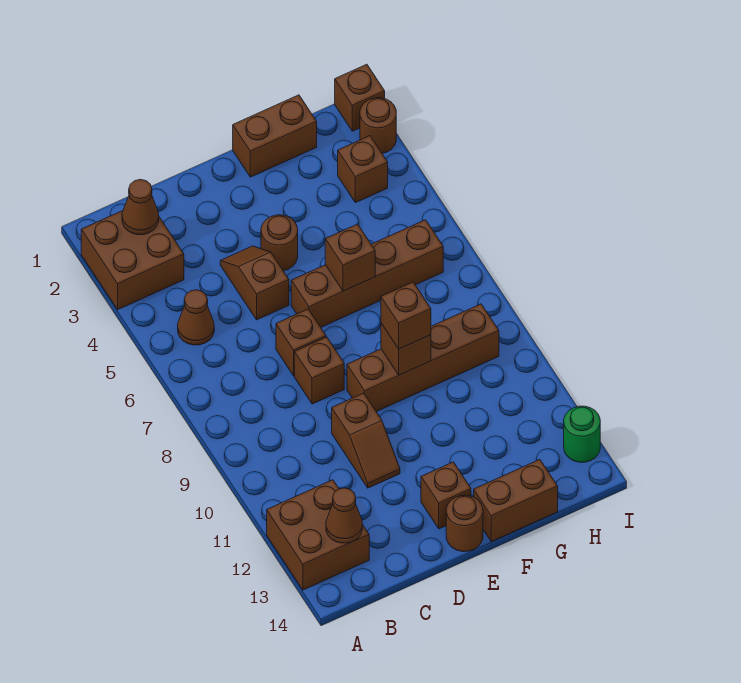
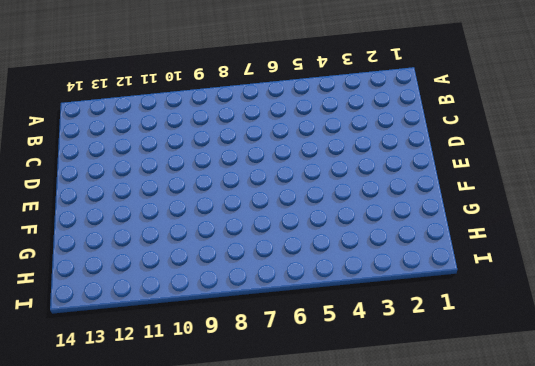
none -> brown brick A2:B3 level 1
none -> brown brick A12:B13 level 1
none -> brown cone B5 level 1

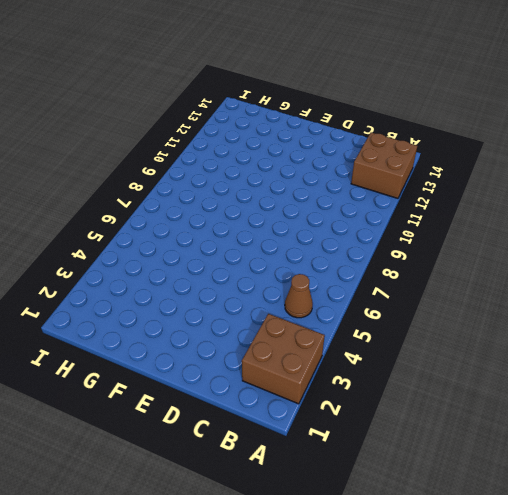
none -> brown slope D4:D5 level 1 top 5
none -> brown brick D7 level 1
none -> brown brick D8 level 1

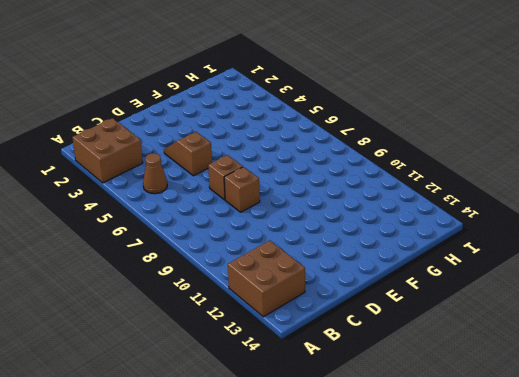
none -> brown slope D10:D11 level 1 top 10
none -> brown round brick E4 level 1
none -> brown brick E6:H6 level 1

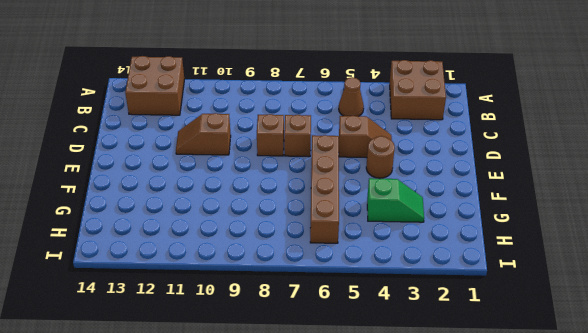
green slope G3:G4 level 1 top 4 -> none
none -> brown brick E9:H9 level 1
none -> brown brick E13 level 1
none -> brown round brick E14 level 1

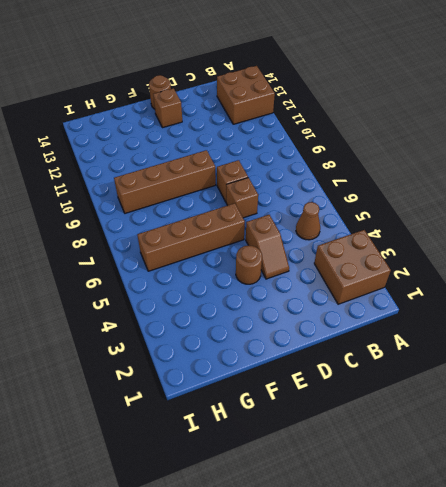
none -> brown slope D10:D11 level 1 top 10
none -> brown brick F1:G1 level 1
none -> brown brick F14:G14 level 1

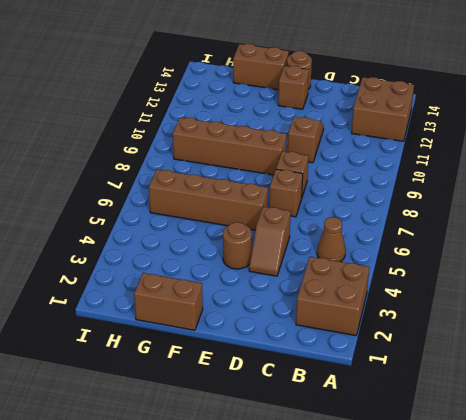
none -> brown brick H3 level 1
none -> brown brick I1 level 1
none -> brown round brick I2 level 1

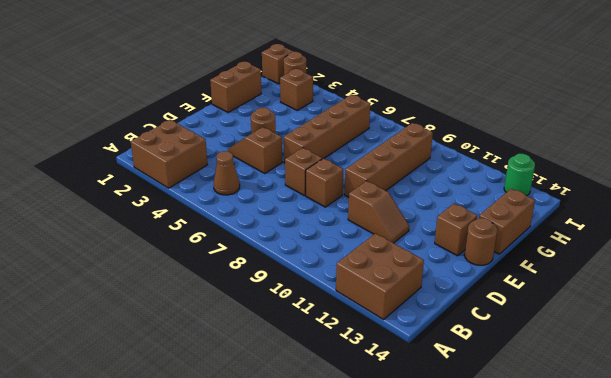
none -> brown cone B2 level 2
none -> brown cone B13 level 2
none -> brown brick F6 level 2

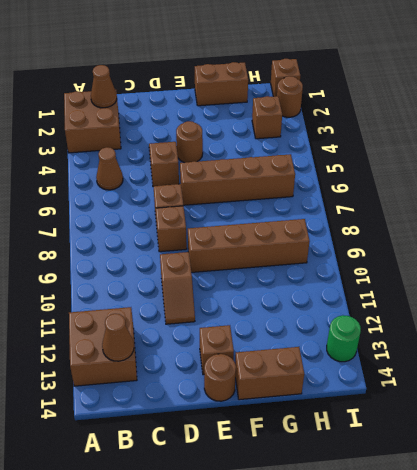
none -> brown brick F6 level 2
none -> brown brick F9 level 2
none -> brown brick F9 level 3

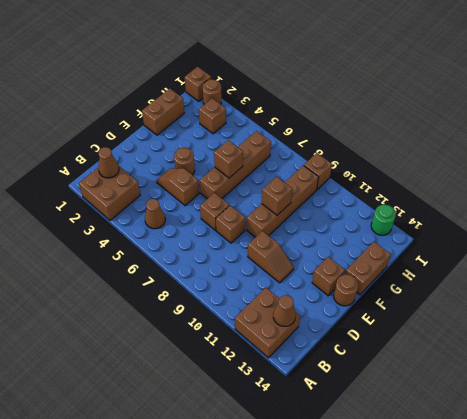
brown brick I9 level 1 -> brown brick F9 level 3

